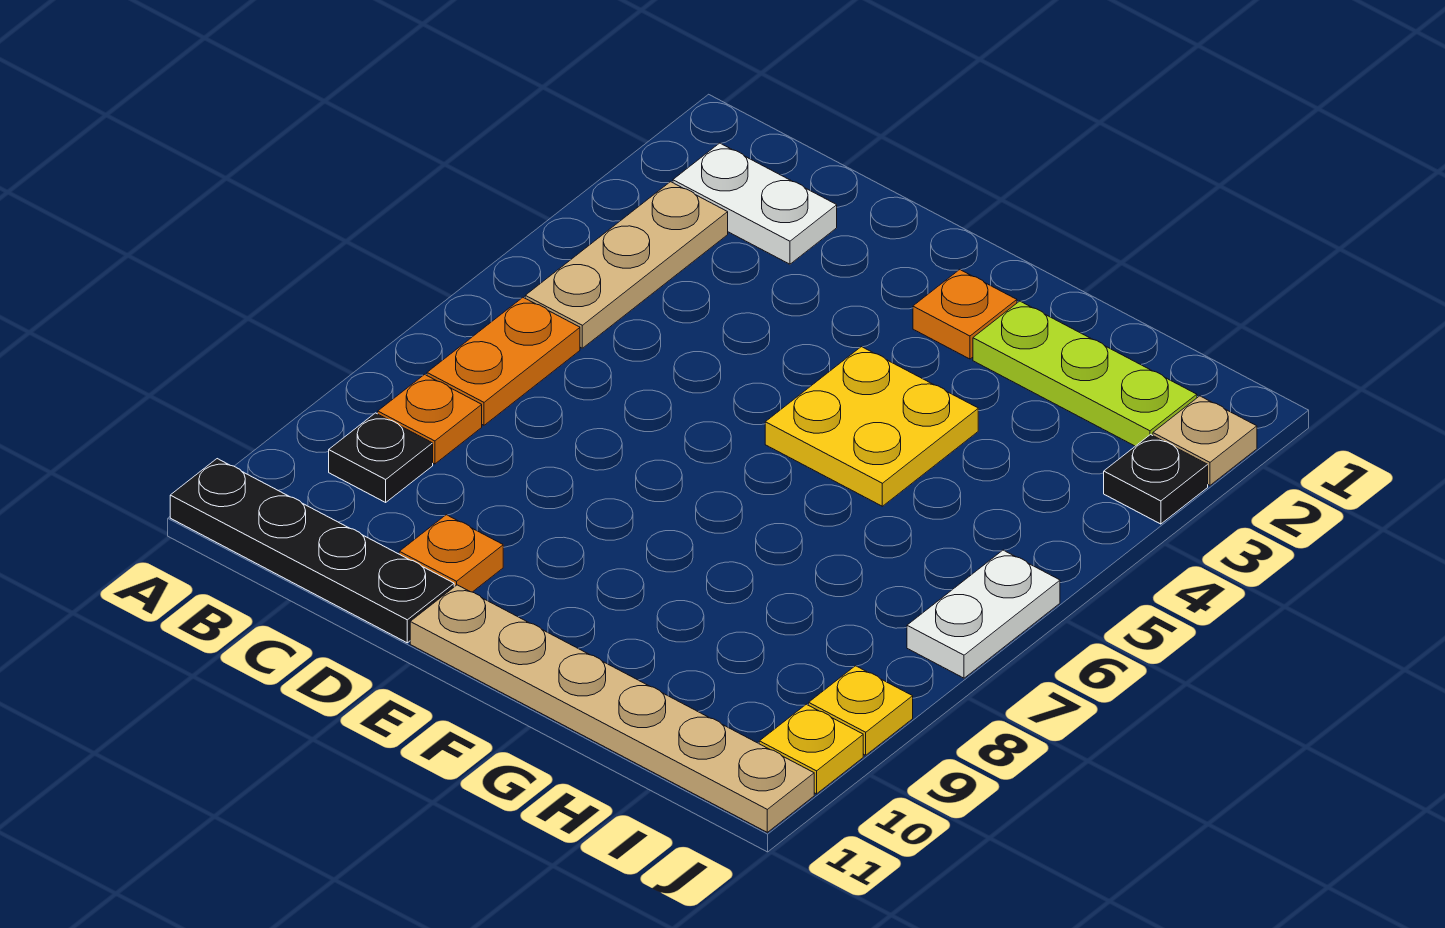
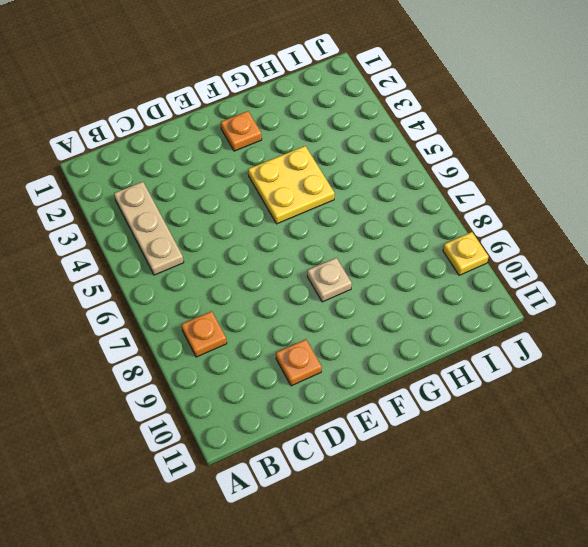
tan plate F8 level 1 -> tan plate J2 level 1
none -> black plate A11:D11 level 1
none -> white plate B2:C2 level 1
none -> orange plate B6:B7 level 1

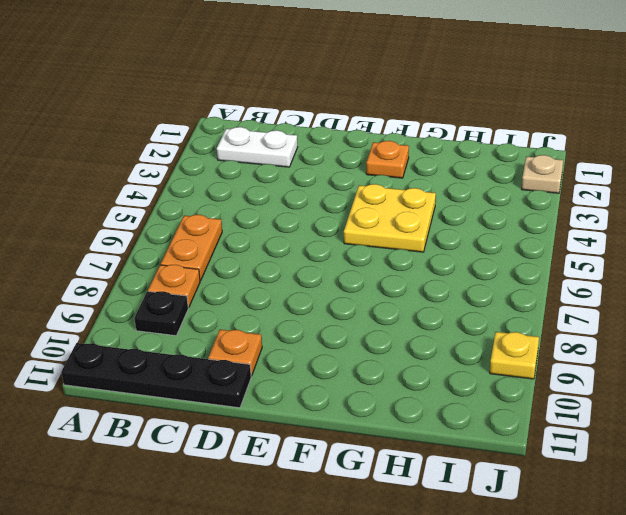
none -> tan plate B3:B5 level 1
none -> tan plate E11:J11 level 1
none -> lime plate G2:I2 level 1

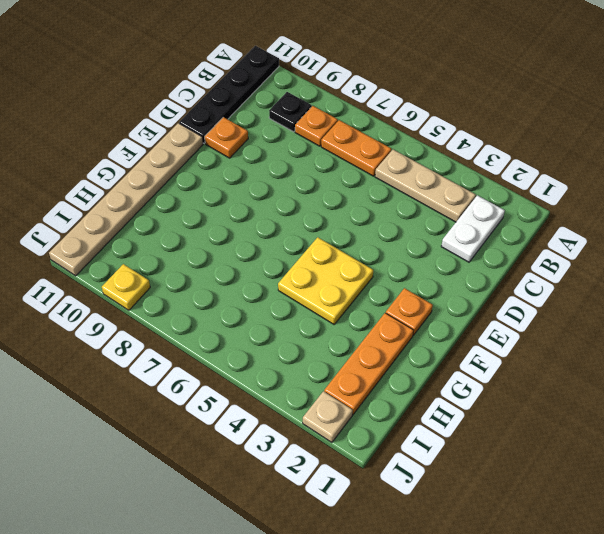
orange plate G2:I2 level 1 -> lime plate G2:I2 level 1
none -> black plate J3 level 1
none -> white plate J6:J7 level 1
none -> yellow plate J10 level 1

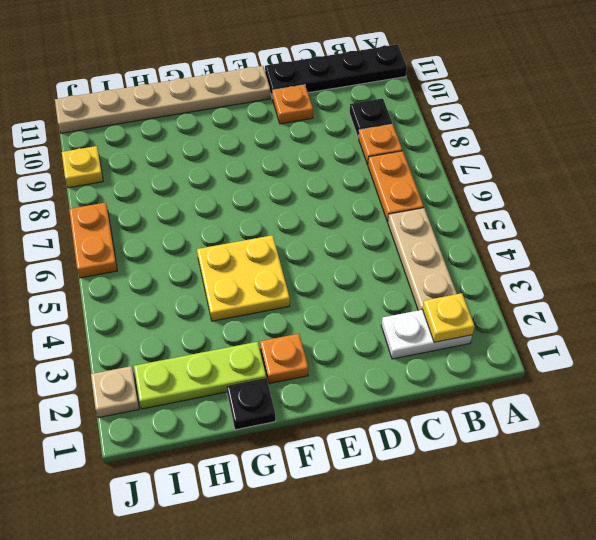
yellow plate B2 level 2 -> yellow plate J10 level 1
black plate G1 level 1 -> black plate J3 level 1
orange plate J6:J7 level 1 -> white plate J6:J7 level 1

